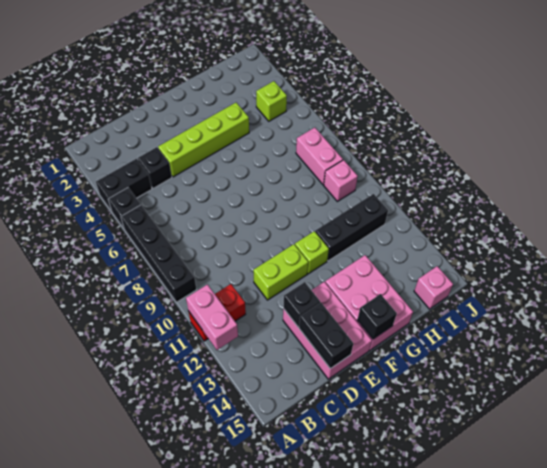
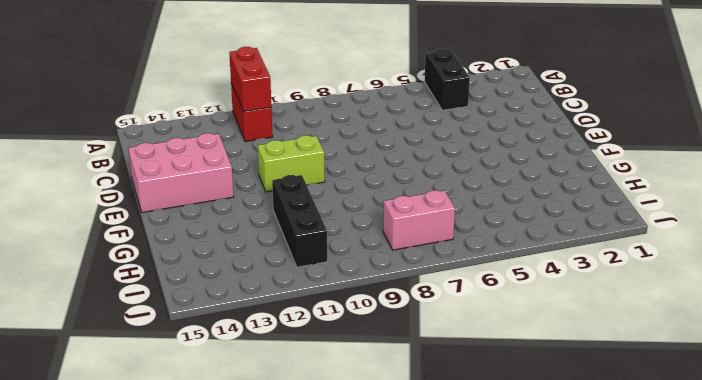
red brick A11:B11 level 2 -> pink brick A11:A12 level 2
lime brick E10:E11 level 1 -> lime brick D11:E11 level 1
none -> black brick A5 level 1
none -> black brick A6:A9 level 1
none -> black brick C4 level 1

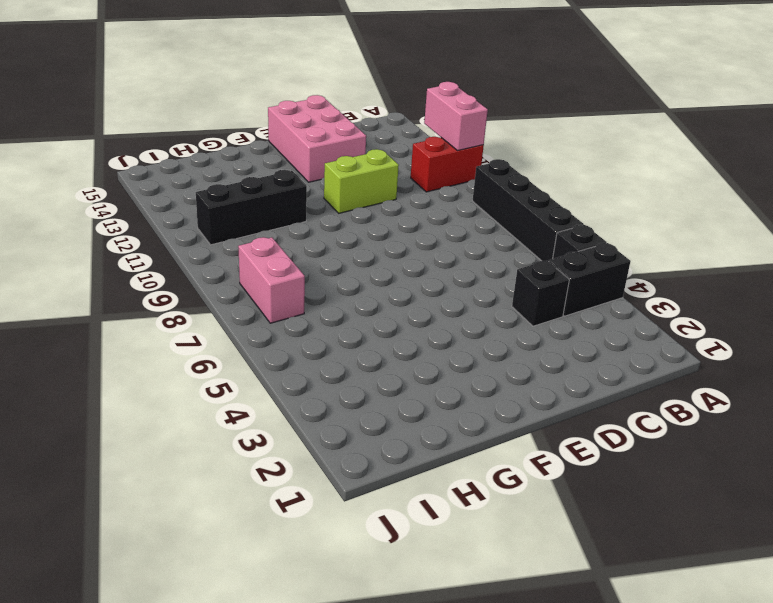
none -> lime brick D4:G4 level 1
none -> lime brick F11 level 1
none -> pink brick F13:G15 level 1

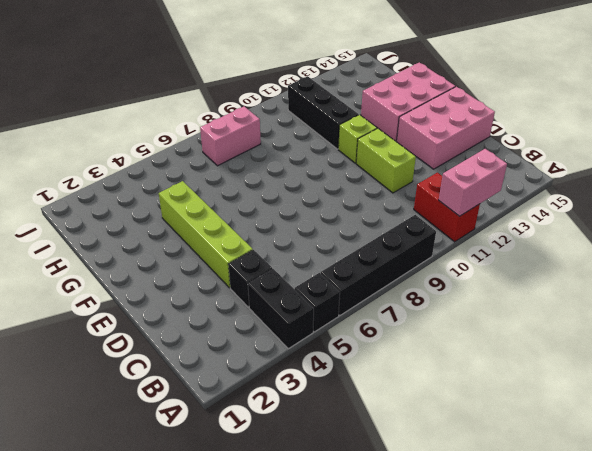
none -> lime brick I4 level 1
none -> pink brick I9 level 1
none -> pink brick I15 level 1

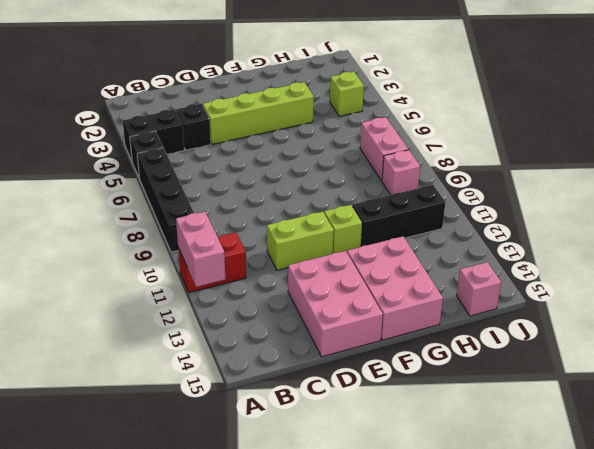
none -> black brick D13 level 2
none -> black brick D14:D15 level 2
none -> black brick F15 level 2

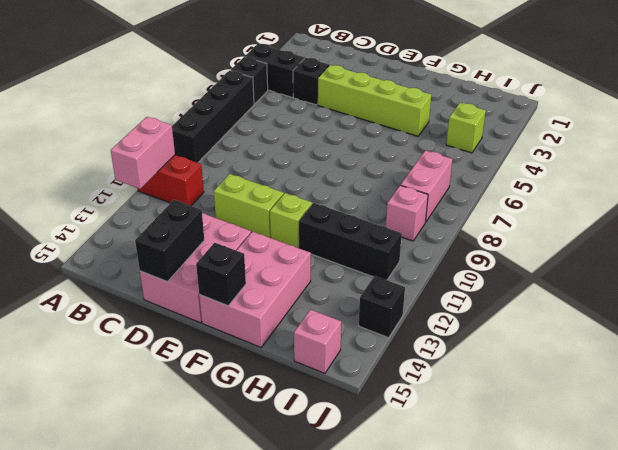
black brick J13 level 1 -> black brick D13 level 2

